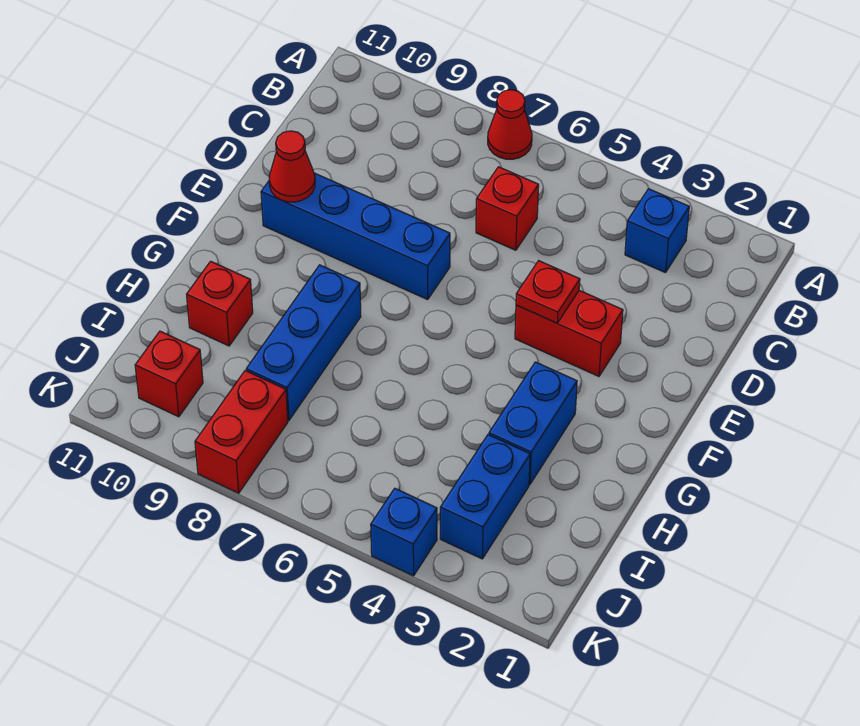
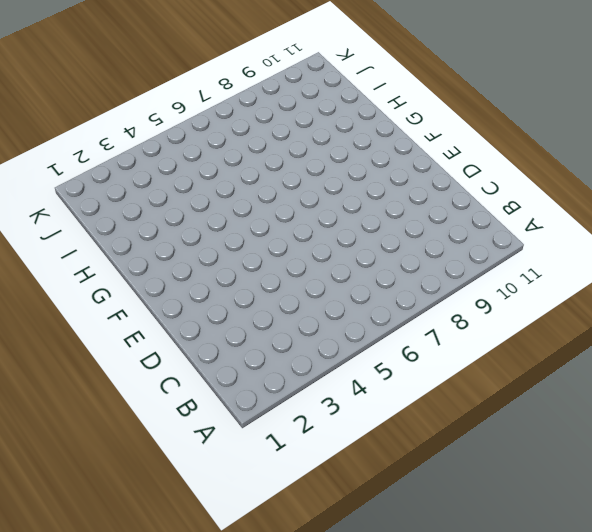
none -> red cone A7 level 1
none -> blue brick B3 level 1
none -> red brick C6 level 1

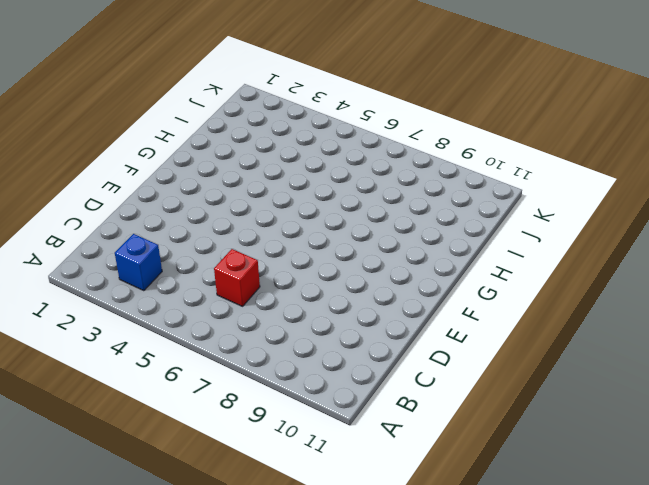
none -> red cone A7 level 1
none -> red brick E3:E4 level 1
none -> blue brick E7:E10 level 1

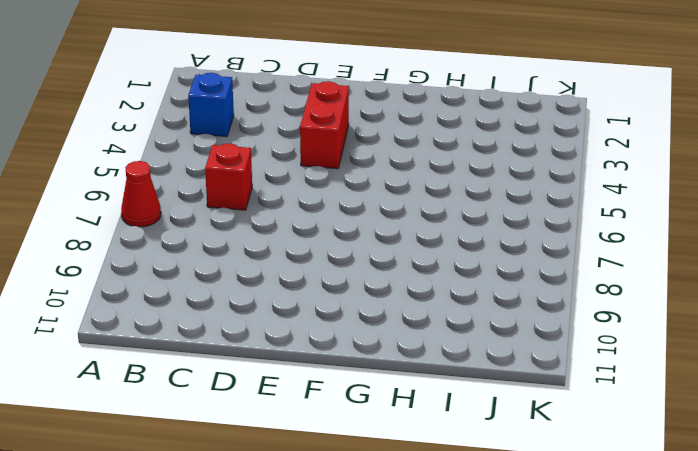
none -> blue brick E7:E10 level 1
none -> blue brick G3:H3 level 1
none -> blue brick G8:I8 level 1

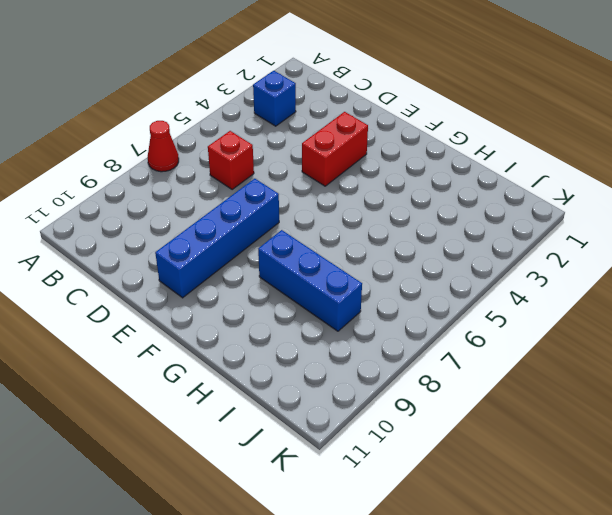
none -> blue brick G3:H3 level 1
none -> red brick H10 level 1
none -> blue brick I3:J3 level 1

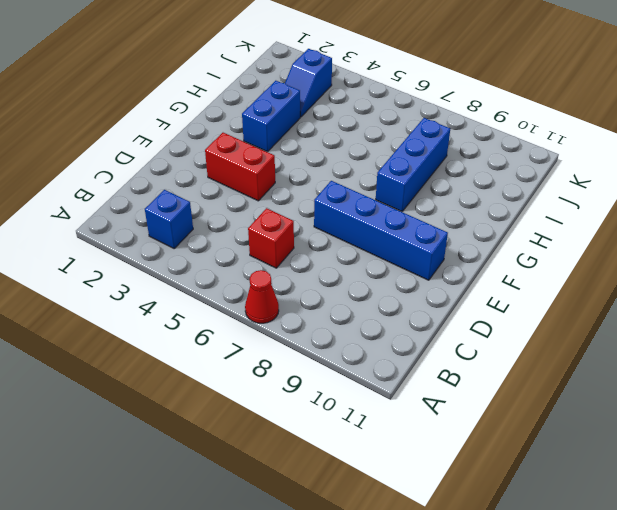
blue slope I3:J3 level 1 top J -> blue brick I3:J3 level 1
none -> red brick H10 level 1
none -> red brick J8:K8 level 1
none -> red brick J10 level 1

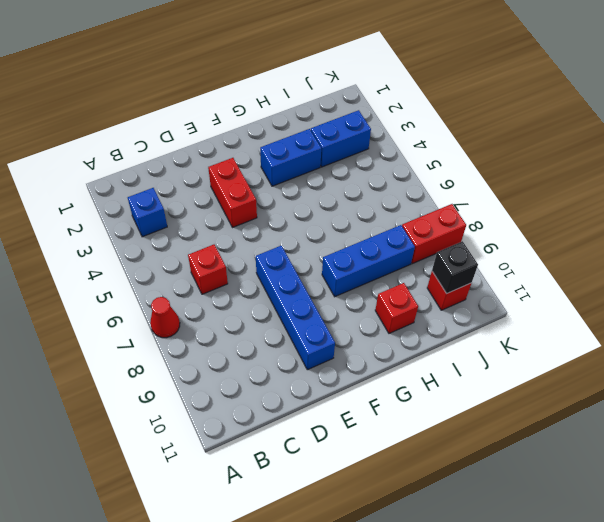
black brick J10 level 2 -> none
none -> blue brick K4 level 1
none -> red plate E4 level 2
none -> red cone E10 level 2

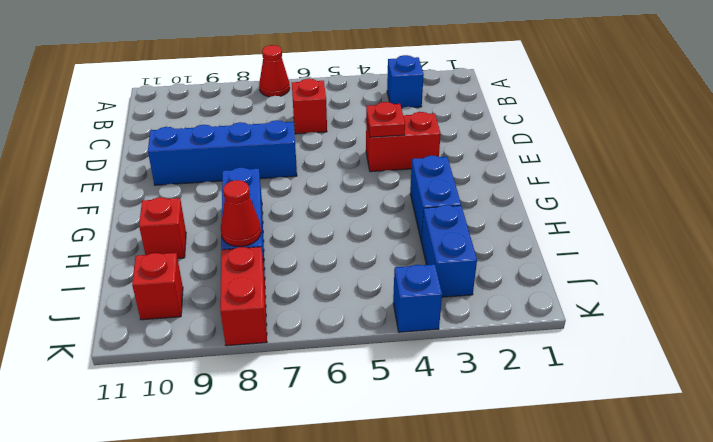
red cone I8 level 2 -> red cone E10 level 2

